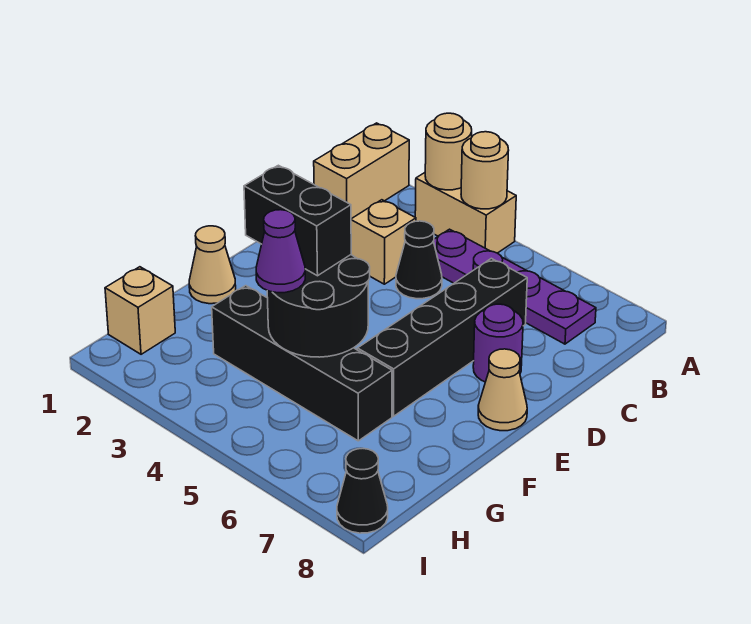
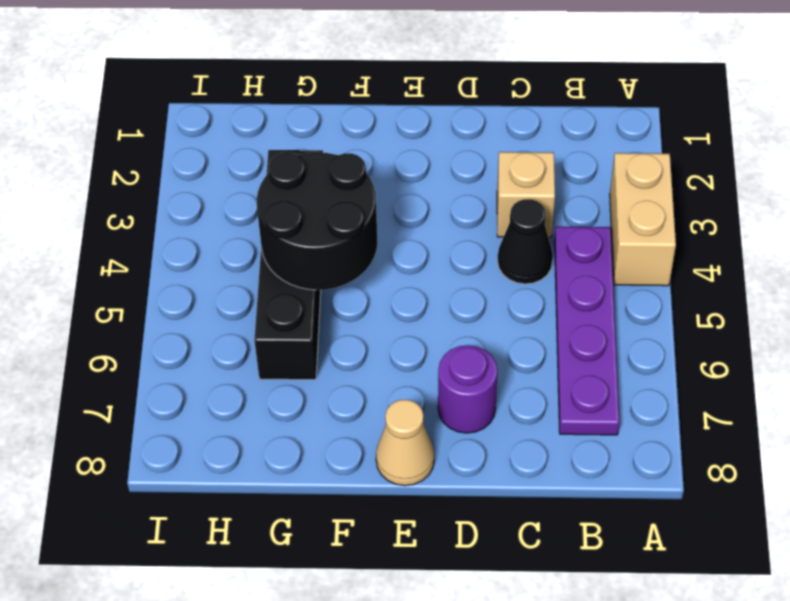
none -> tan brick A1:B1 level 1
none -> black brick C6:F6 level 1
none -> tan cone F1 level 1

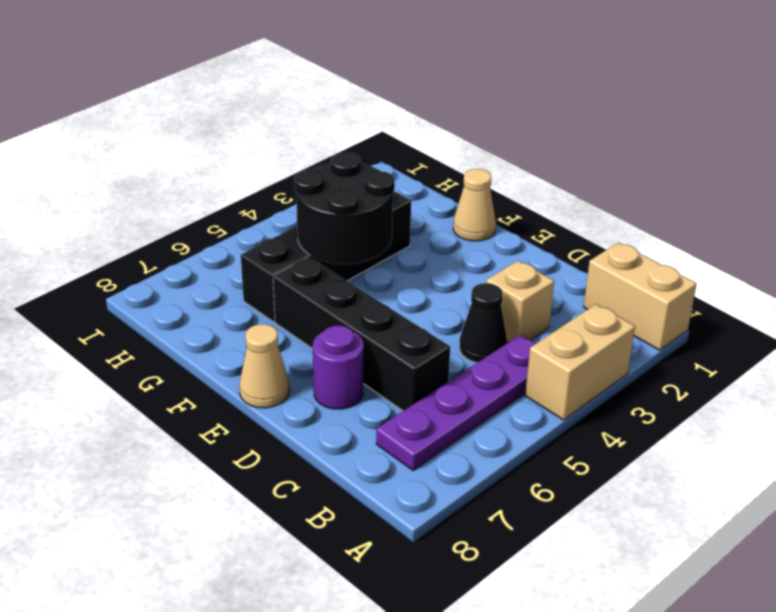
none -> tan brick H1 level 1
none -> black cone I8 level 1
none -> tan round brick A3 level 2

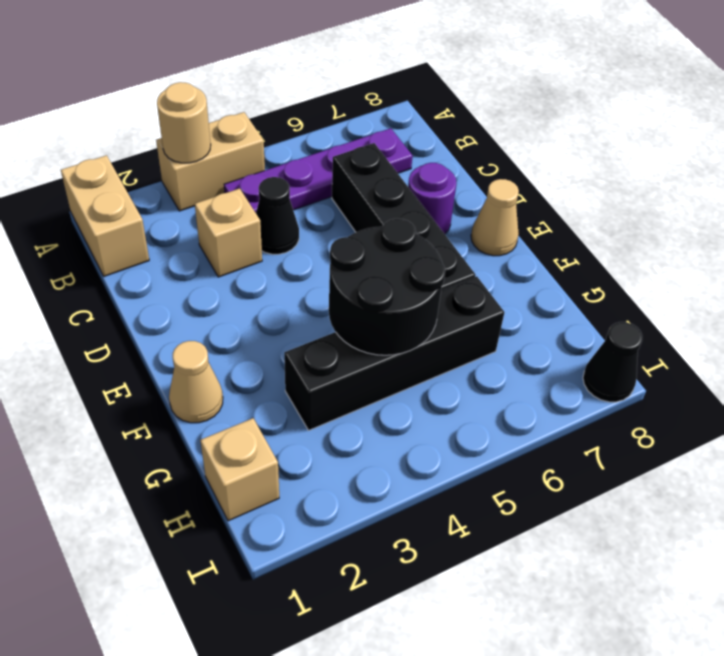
none -> tan round brick A4 level 2
none -> black brick F3:F4 level 3
none -> purple cone G4 level 3

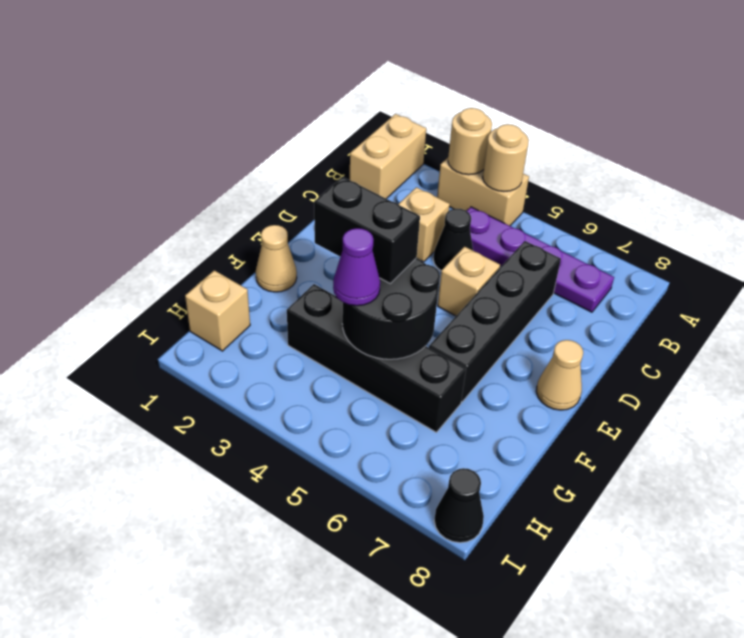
tan brick D5 level 1 -> none
none -> purple round brick D7 level 1

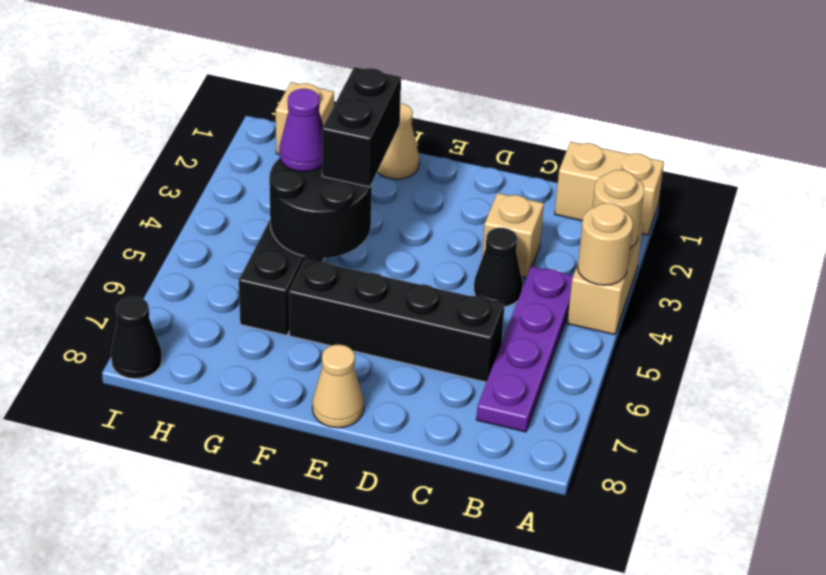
none -> purple round brick D7 level 1

